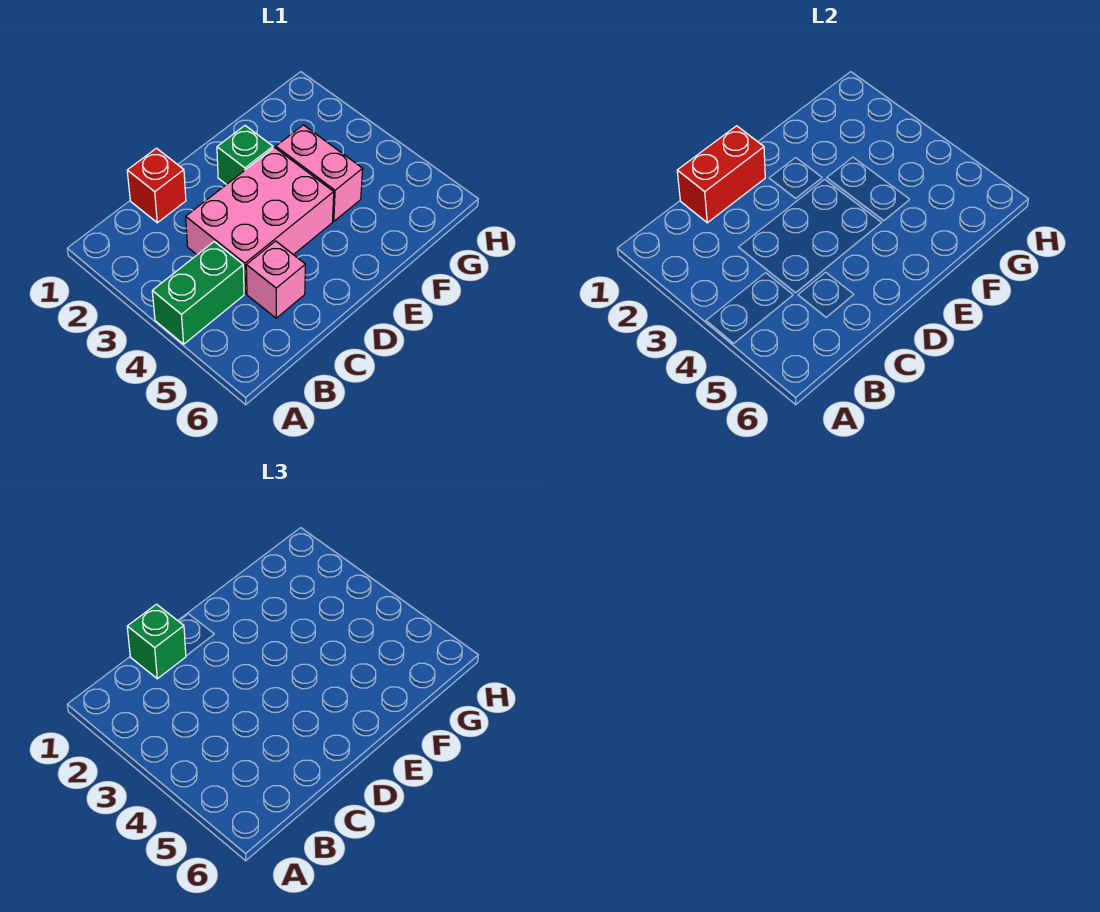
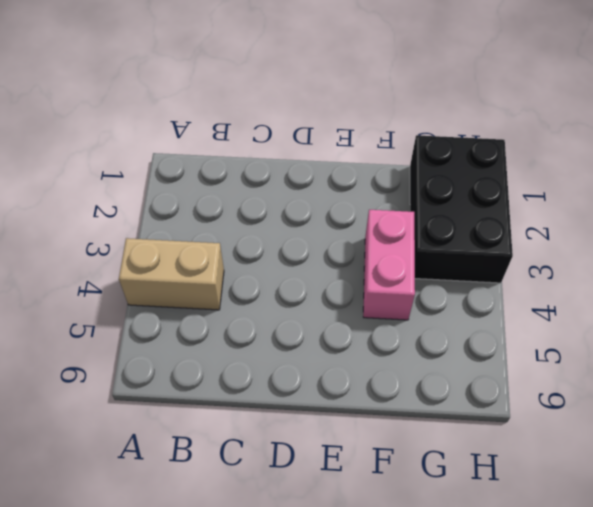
tan brick A4:B4 level 1 -> green brick A4:B4 level 1
black brick G1:H3 level 1 -> none
none -> red brick C1 level 1
none -> pink brick C3:E4 level 1

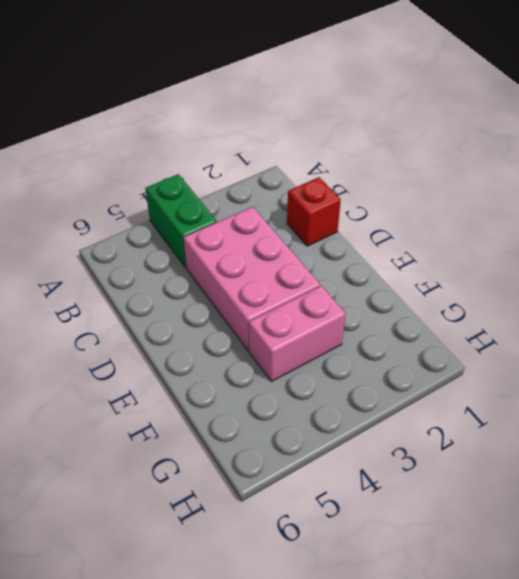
none -> pink brick C5 level 1
none -> green brick E2 level 1

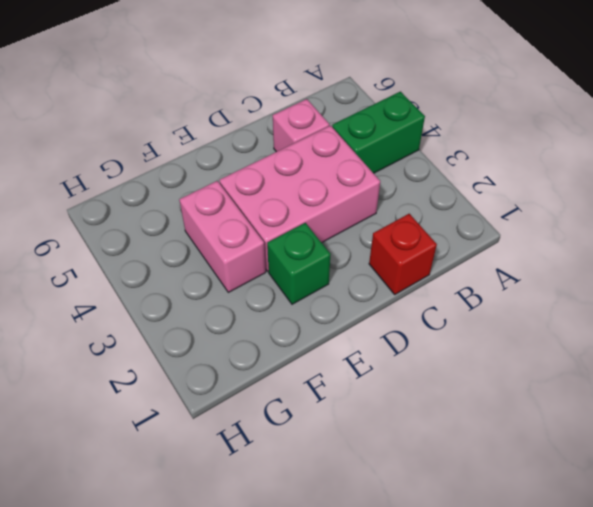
none -> red brick C1:D1 level 2
none -> green brick C1 level 3

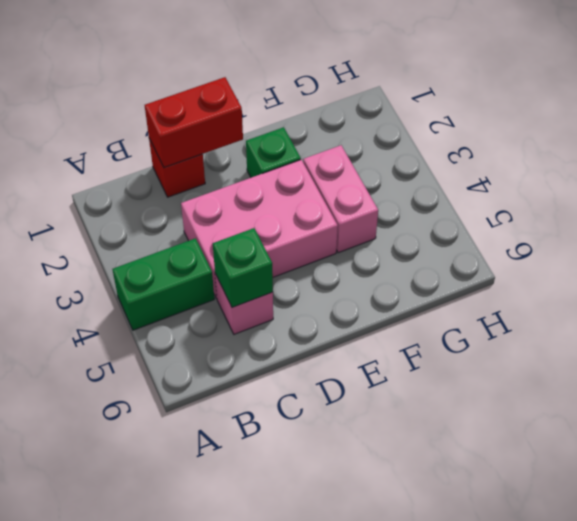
green brick C5 level 2 -> green brick C1 level 3

